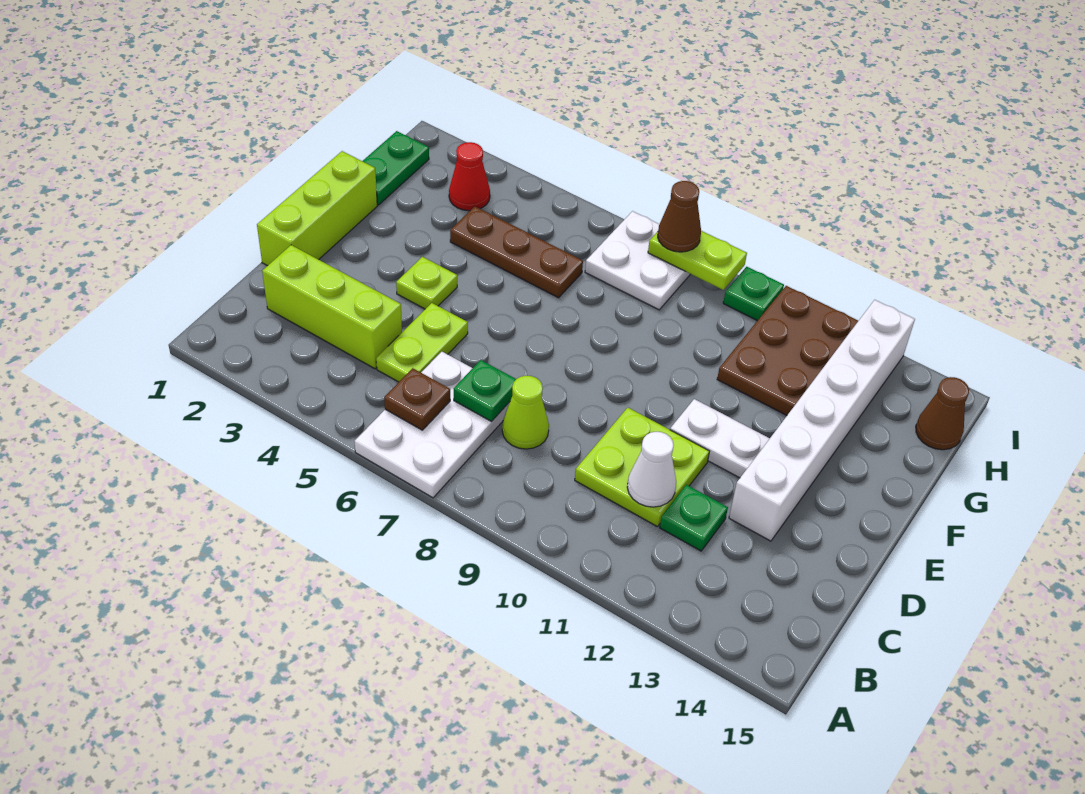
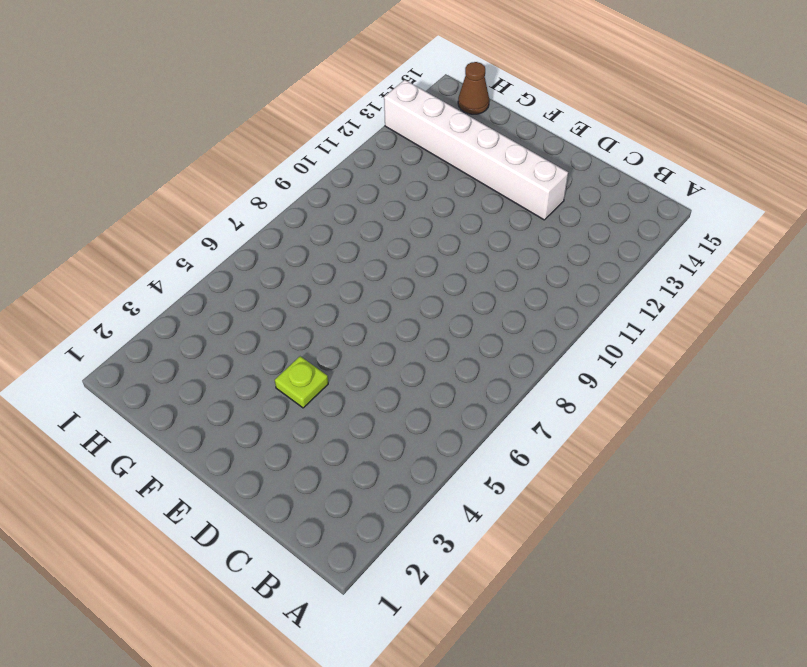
none -> white plate A6:C7 level 1
none -> lime brick C2:C4 level 1
none -> lime plate C5:D5 level 1

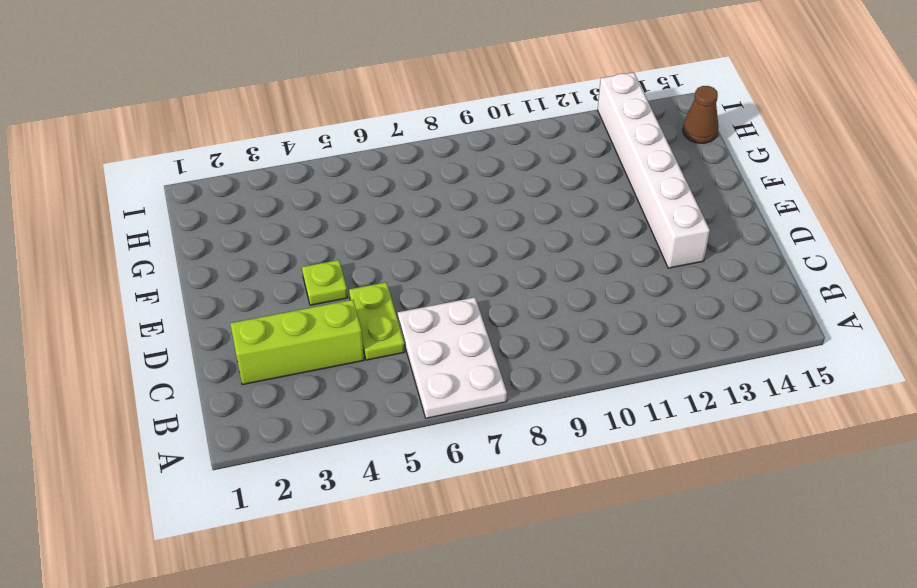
none -> lime cone C8 level 1
none -> lime plate C10:D11 level 1
none -> green plate C12 level 1

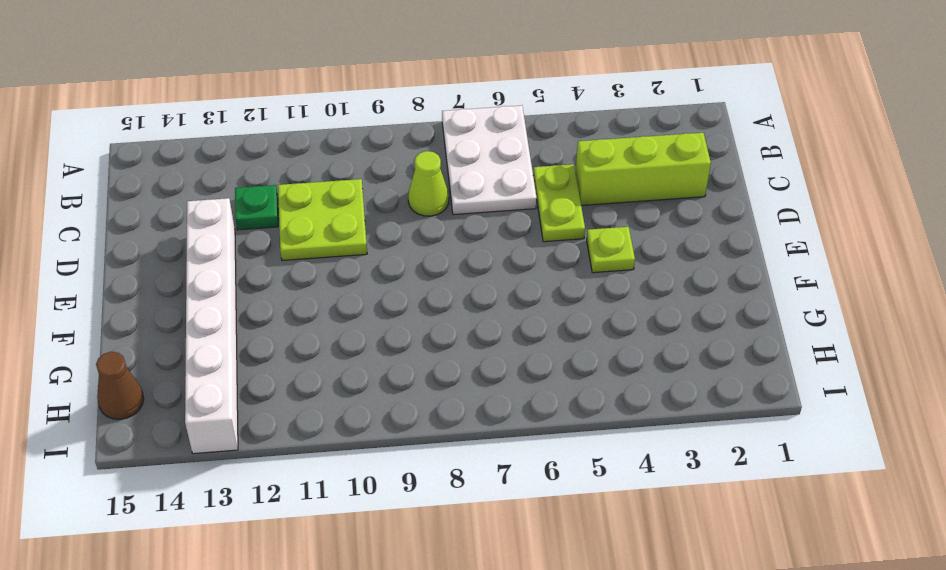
none -> lime brick D1:F1 level 1
none -> white plate E11:E12 level 1
none -> green plate G1:H1 level 1

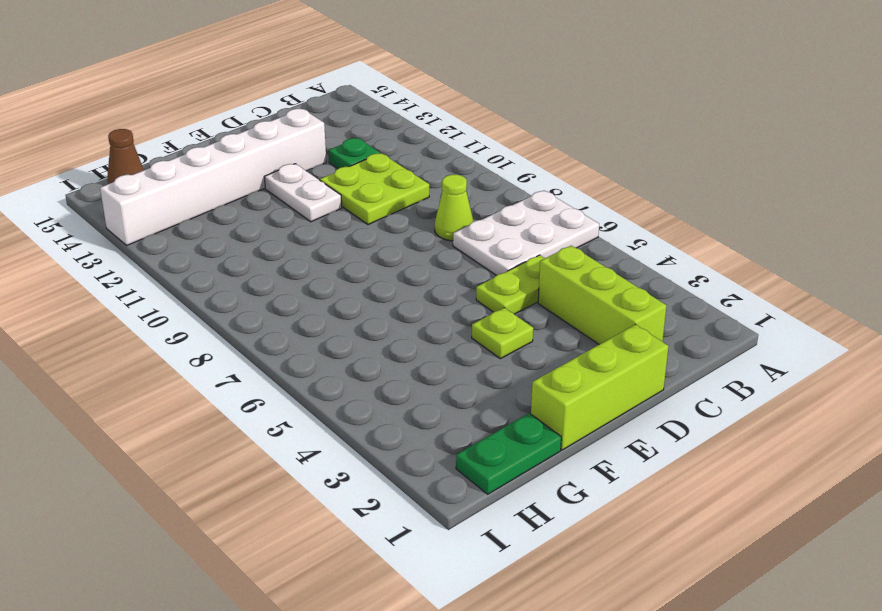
none -> brown plate G4:G6 level 1
none -> brown plate G11:I12 level 1
none -> red cone H3 level 1

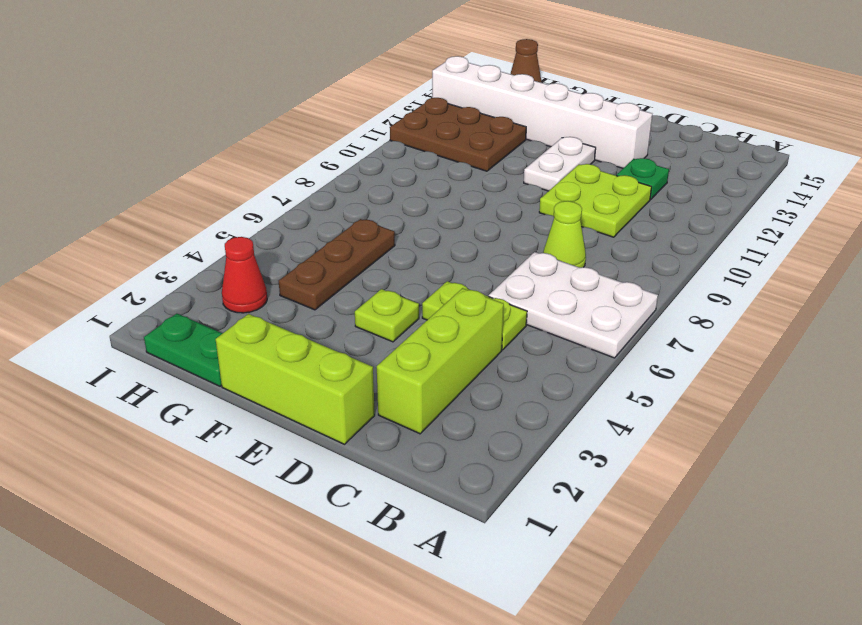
none -> white plate H7:I8 level 1
none -> green plate I10 level 1
none -> brown plate B6 level 2

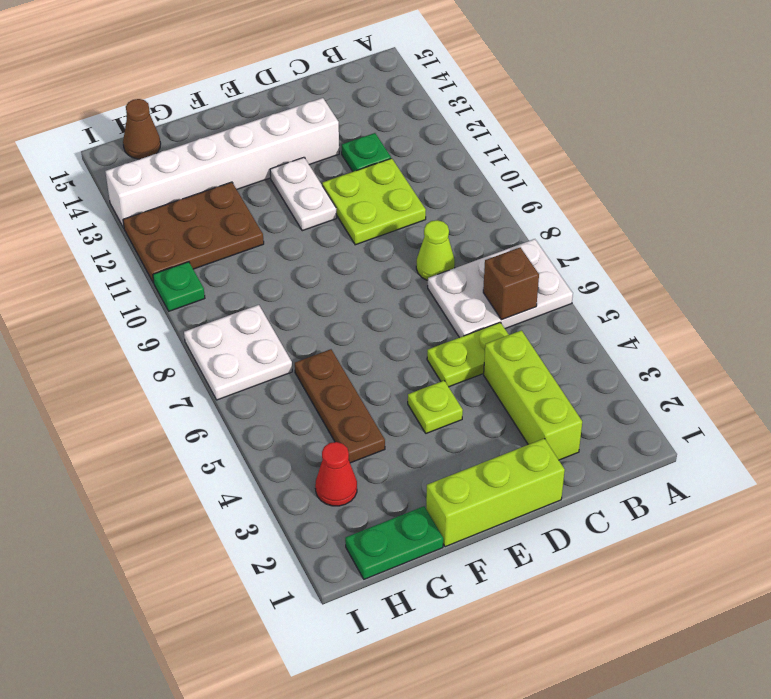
brown brick B6 level 2 -> brown plate B6 level 2
none -> green plate C7 level 2
none -> white cone C11 level 2
none -> lime plate I8:I9 level 2

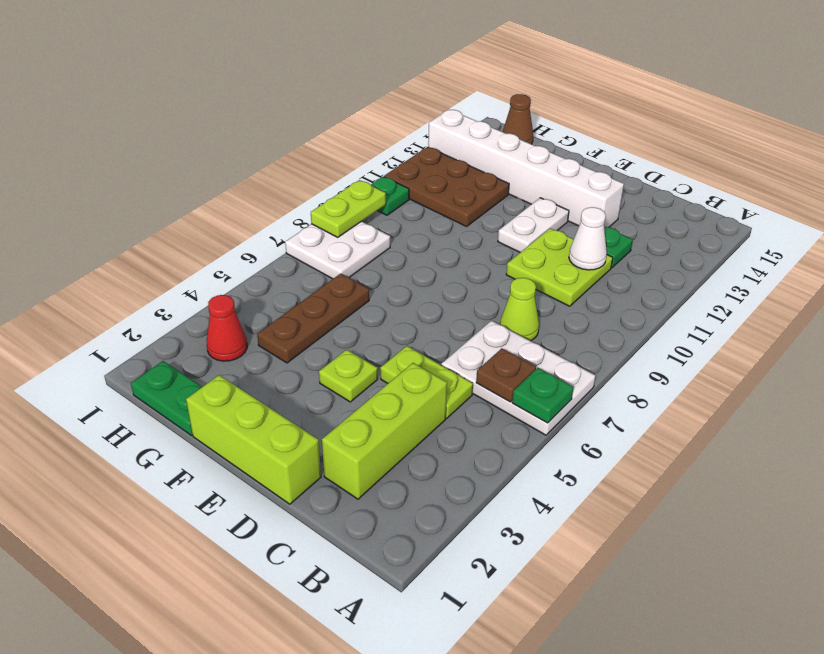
green plate A6 level 2 -> green plate C7 level 2
none -> brown cone I8 level 3

